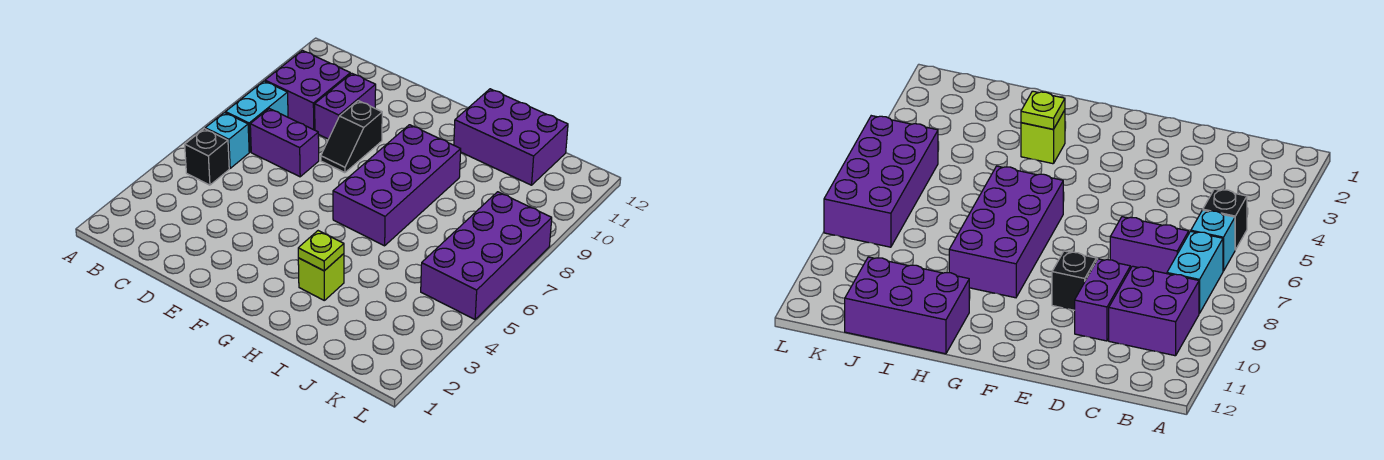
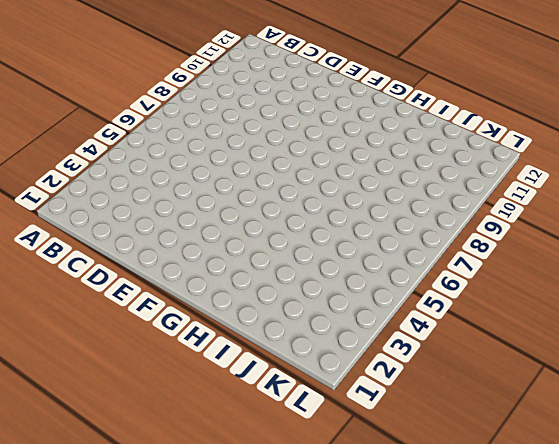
none -> black brick B5 level 1
none -> cyan brick B6 level 1
none -> cyan brick B7:B8 level 1

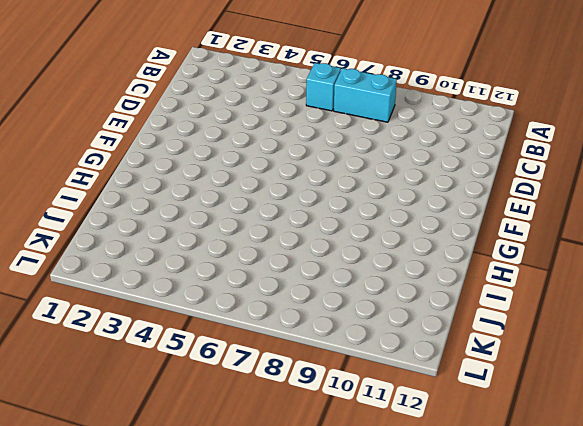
none -> black brick B5 level 1
none -> purple brick B9:C10 level 1
none -> purple brick C7:D7 level 1

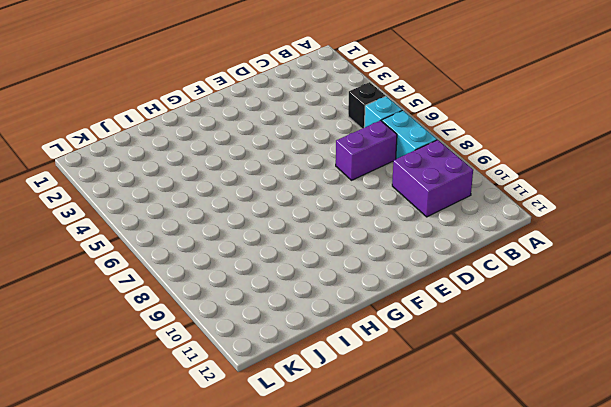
none -> purple brick D9:D10 level 1
none -> black slope E8:E9 level 1 top 9
none -> purple brick G6:H9 level 1

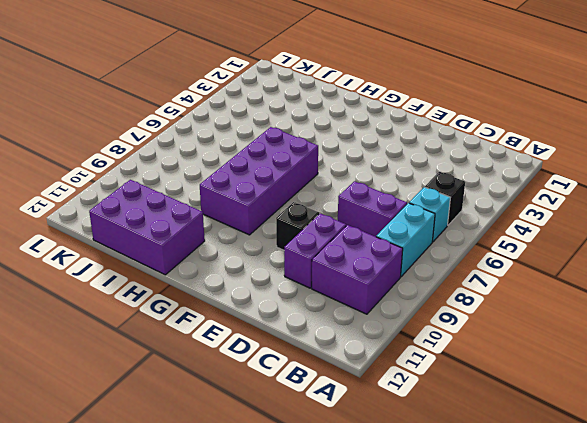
none -> lime brick H3 level 1
none -> purple brick K5:L8 level 1
none -> lime plate H3 level 2

